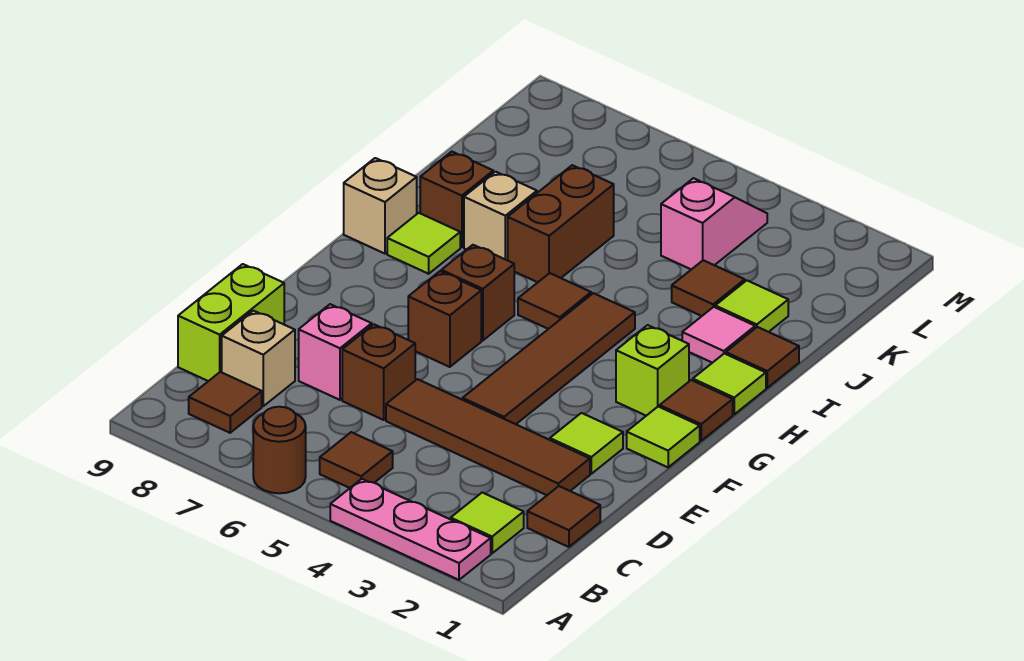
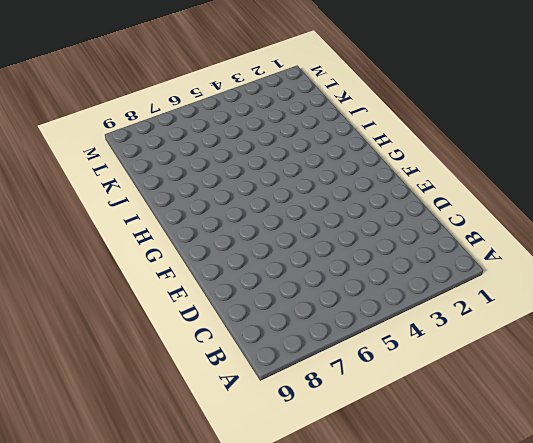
none -> pink plate A2:A4 level 1
none -> brown round brick A6 level 1
none -> lime tile B2 level 1
none -> brown tile B5 level 1

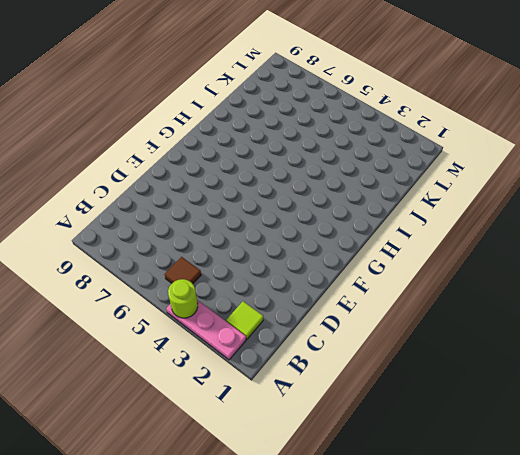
lime round brick A4 level 2 -> none
none -> brown round brick A6 level 1
none -> brown tile B8 level 1
none -> brown tile C1 level 1
none -> tan brick C8 level 1

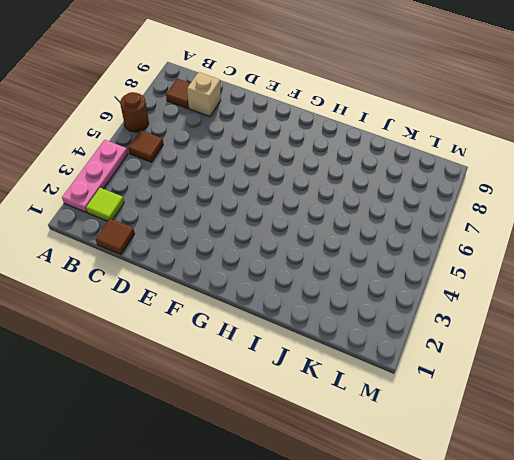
none -> lime brick C9:D9 level 1
none -> brown tile D2:D5 level 1
none -> brown brick D6 level 1
none -> pink brick D7 level 1

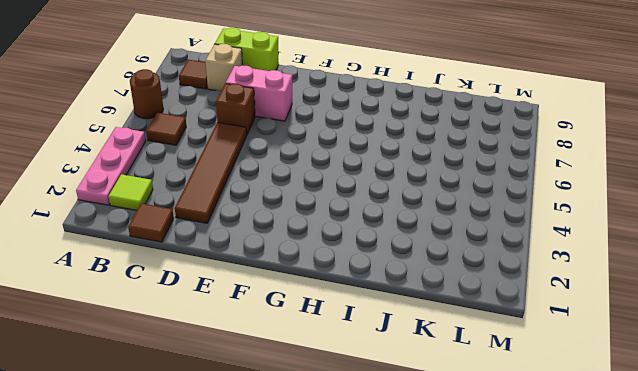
pink brick D7:E7 level 1 -> pink brick D7 level 1
none -> lime tile E2 level 1
none -> brown tile E4:H4 level 1
none -> lime tile F1 level 1
none -> brown brick F6 level 1

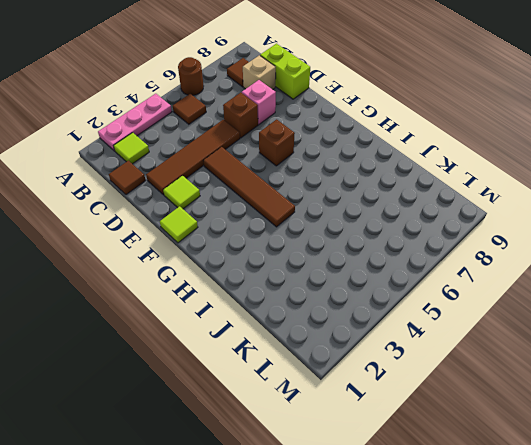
none -> brown tile G1 level 1
none -> lime brick G2 level 1
none -> brown brick G6 level 1
none -> lime tile H1 level 1

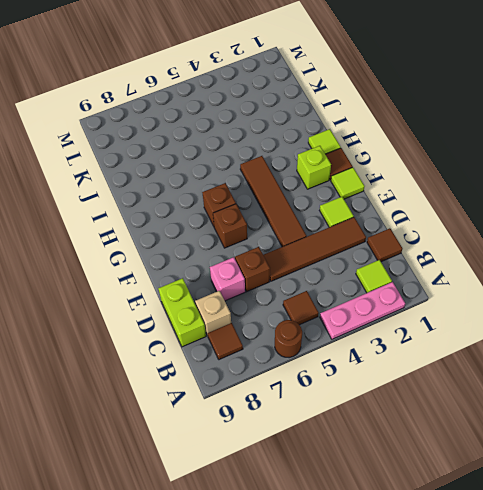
none -> brown tile H5 level 1
none -> lime tile H8 level 1
none -> tan brick H9 level 1
none -> brown tile I1 level 1

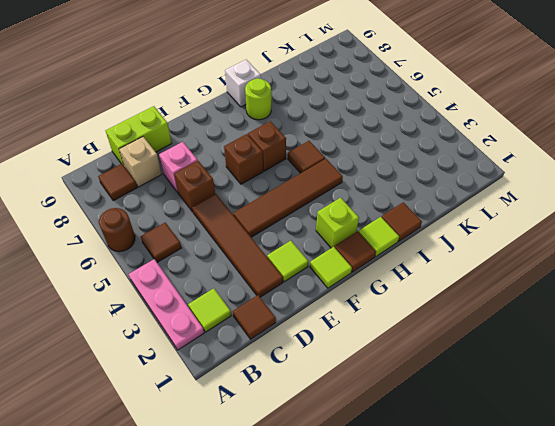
lime round brick H8 level 1 -> lime tile H8 level 1
white brick H9 level 1 -> tan brick H9 level 1
none -> pink tile I2 level 1
none -> brown brick I6:J6 level 1
none -> tan brick I7 level 1
none -> brown brick I8 level 1

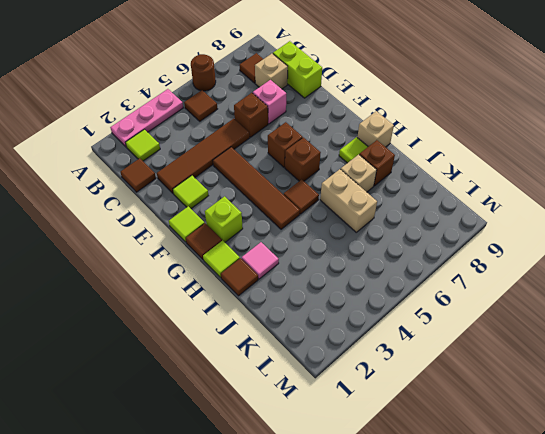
tan brick I6:J6 level 1 -> brown brick I6:J6 level 1
none -> lime tile J2 level 1
none -> brown tile J3 level 1
none -> pink slope K4:L4 level 1 top K

